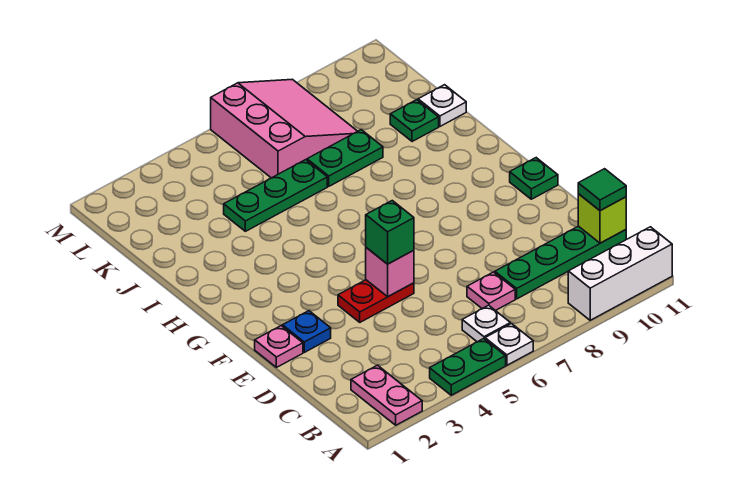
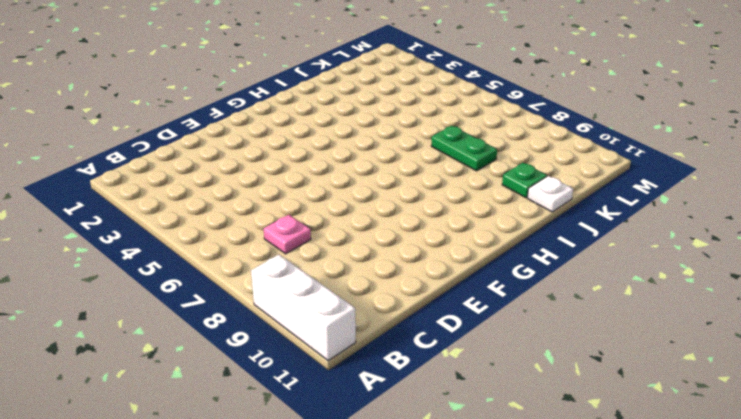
none -> pink plate A2:B2 level 1
none -> green plate A4:A5 level 1
none -> white plate A6 level 1

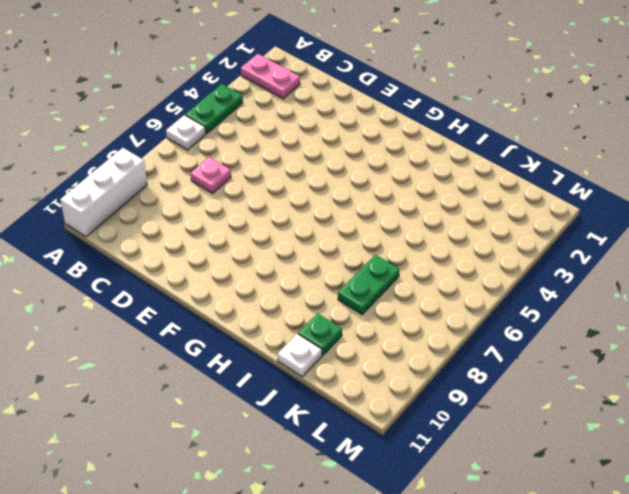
none -> white plate B6 level 1
none -> green plate C8:C11 level 1
none -> pink plate E1 level 1

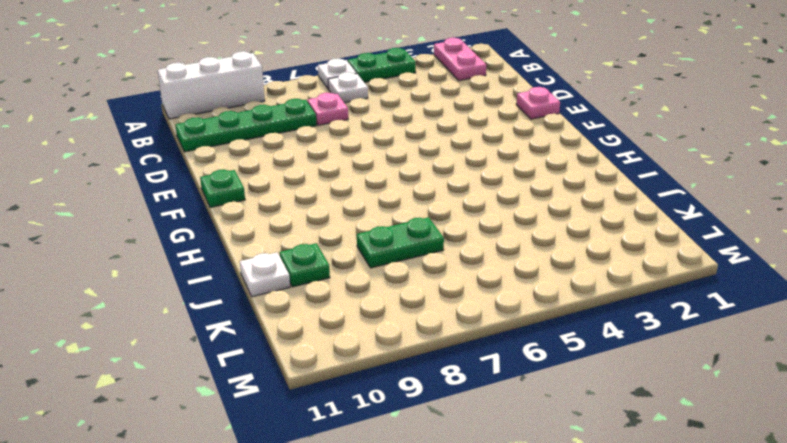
none -> blue plate E2 level 1
none -> red plate E4:E5 level 1
none -> green plate J4:J6 level 1

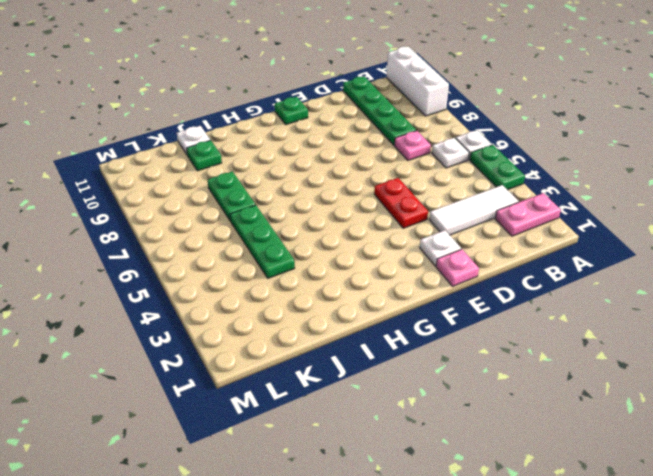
white tile B3:D3 level 1 -> none
white plate E2 level 1 -> blue plate E2 level 1
none -> pink slope K6:M8 level 1 top 6
none -> lime brick C11 level 2
none -> pink brick E5 level 2

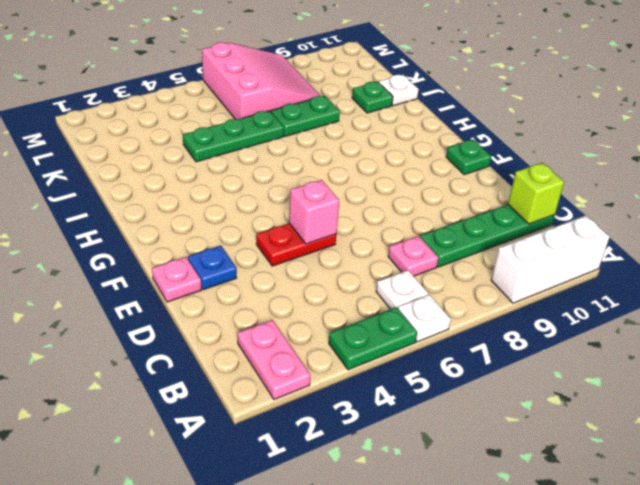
none -> green tile C11 level 3
none -> green brick E5 level 3

